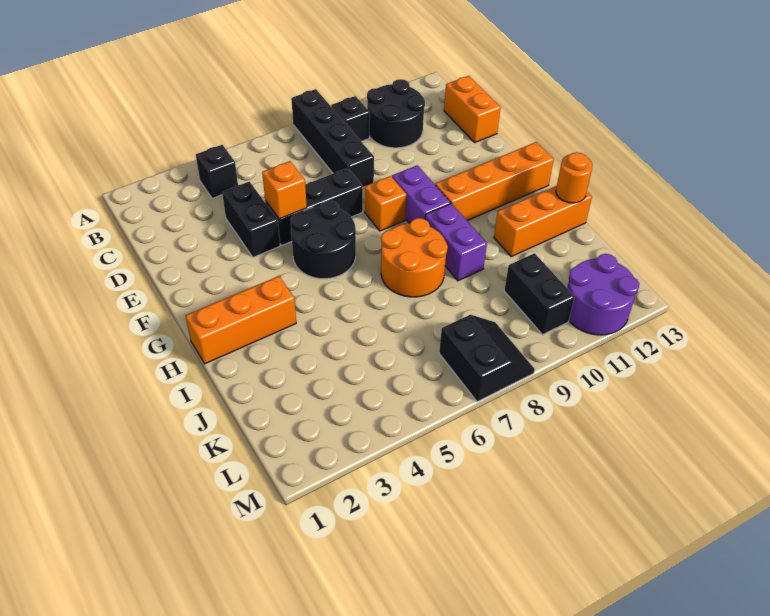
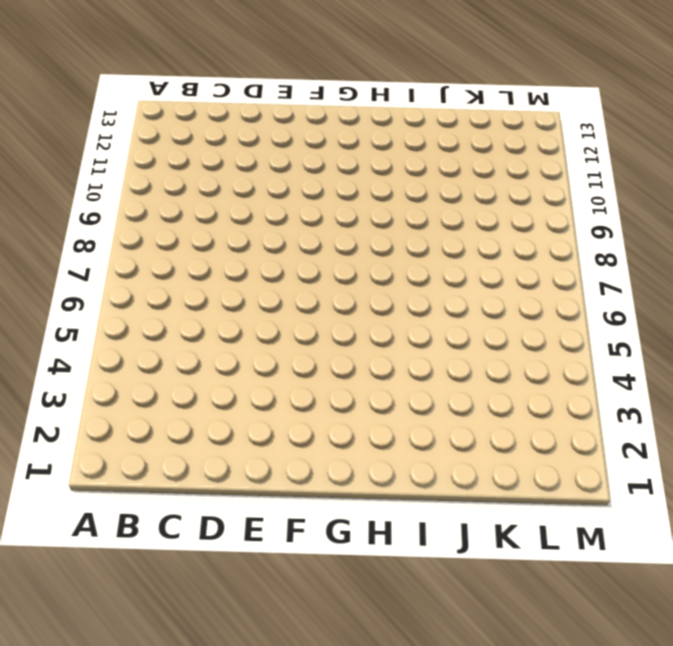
none -> black brick A8:D8 level 1
none -> black brick B4 level 1
none -> black brick B9 level 1

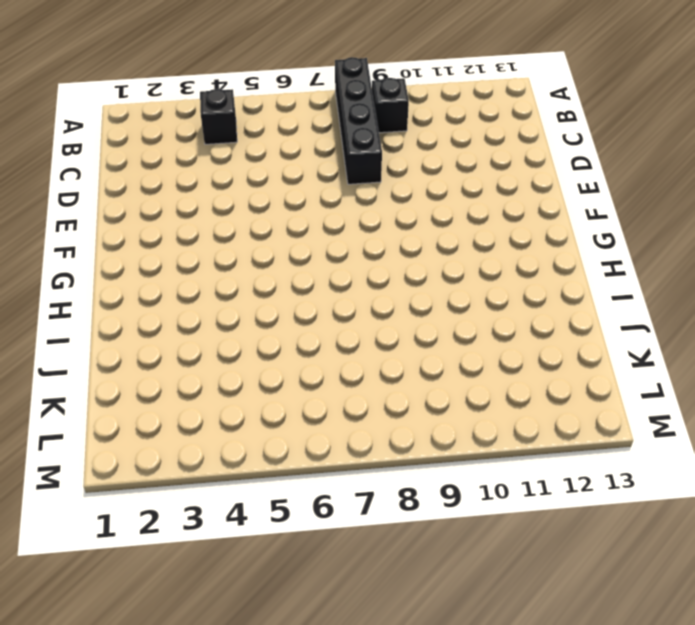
none -> black round brick B10:C11 level 1
none -> orange brick C13:D13 level 1
none -> black brick D4:E4 level 1

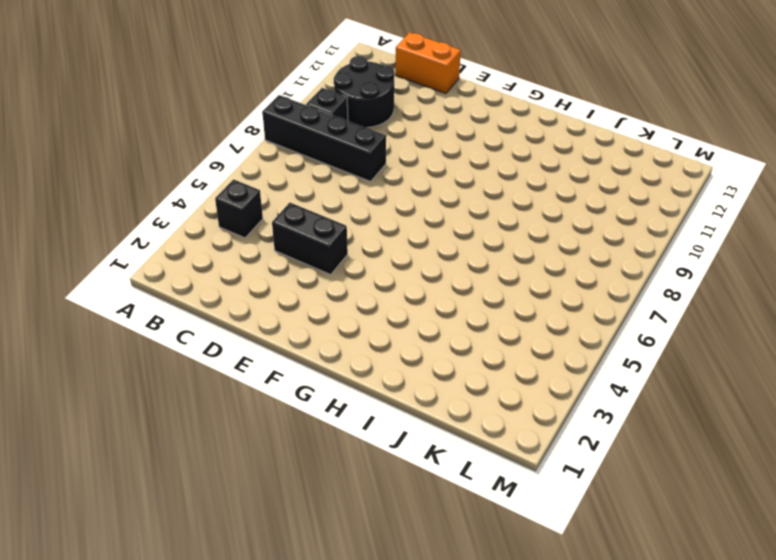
none -> black brick E5:E7 level 1
none -> black round brick F5:G6 level 1
none -> orange brick F8 level 1

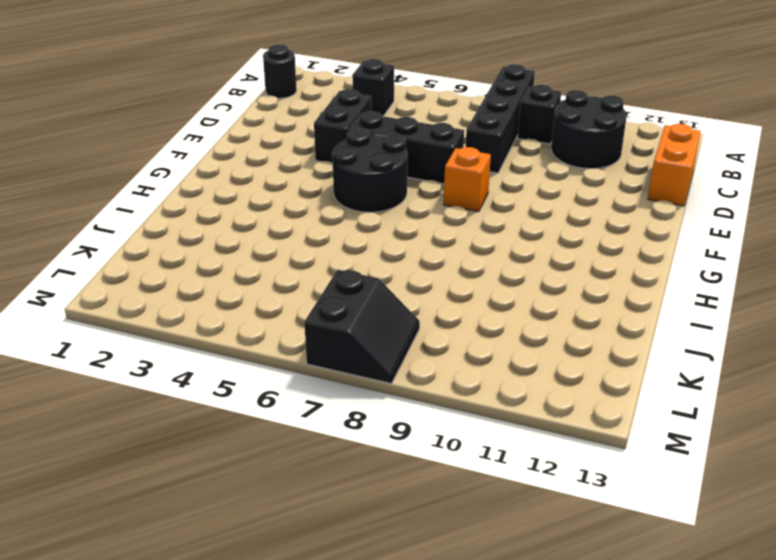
black round brick B1 level 1 -> none
none -> purple brick F9:G9 level 1
none -> orange brick G10:G13 level 1
none -> orange brick H1:H3 level 1

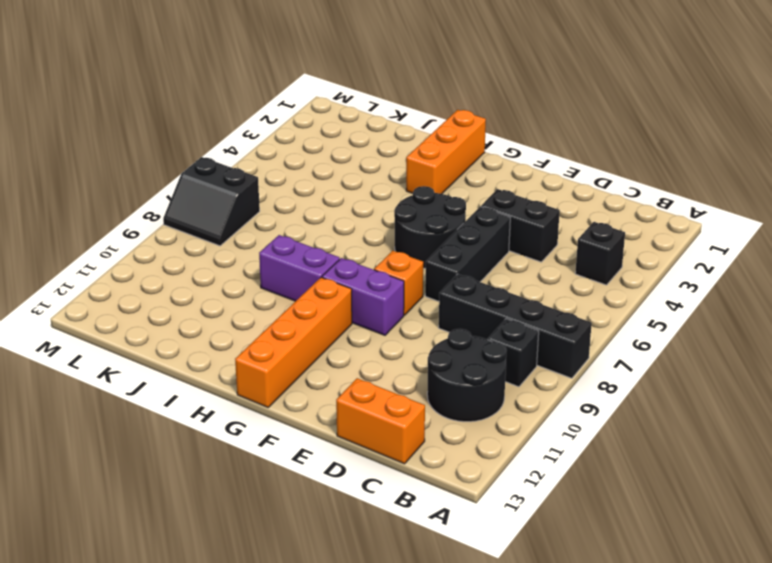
none -> orange round brick H7:I8 level 1
none -> orange brick I11:I13 level 1
none -> black brick K10:L10 level 1

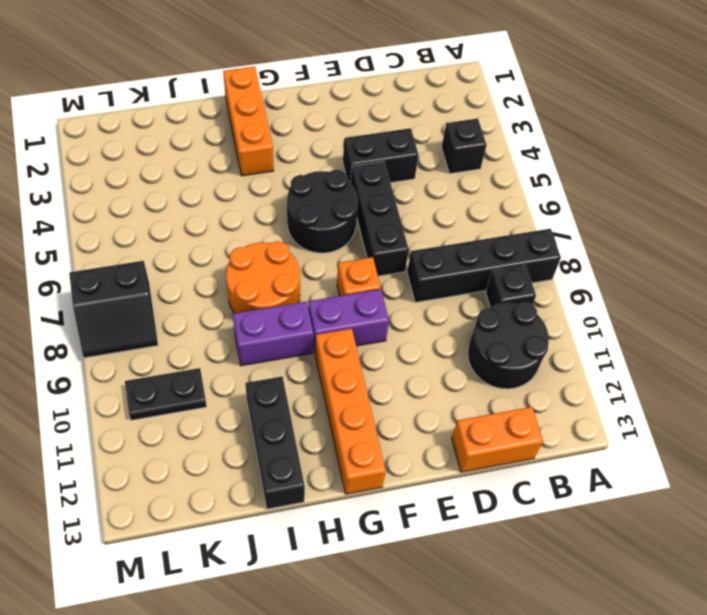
black brick I11:I13 level 1 -> orange brick I11:I13 level 1
black plate K10:L10 level 1 -> black brick K10:L10 level 1
none -> purple round brick L11:M12 level 1
none -> orange brick E5 level 2
none -> orange round brick I13 level 2

